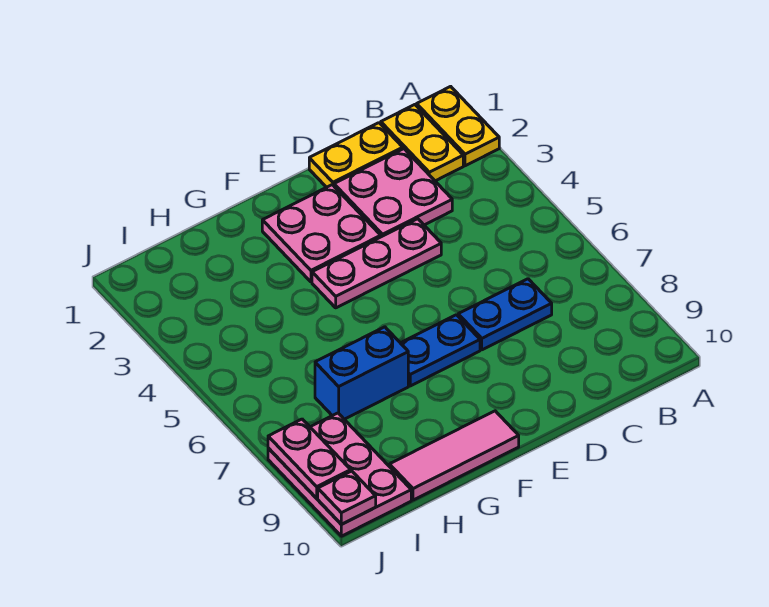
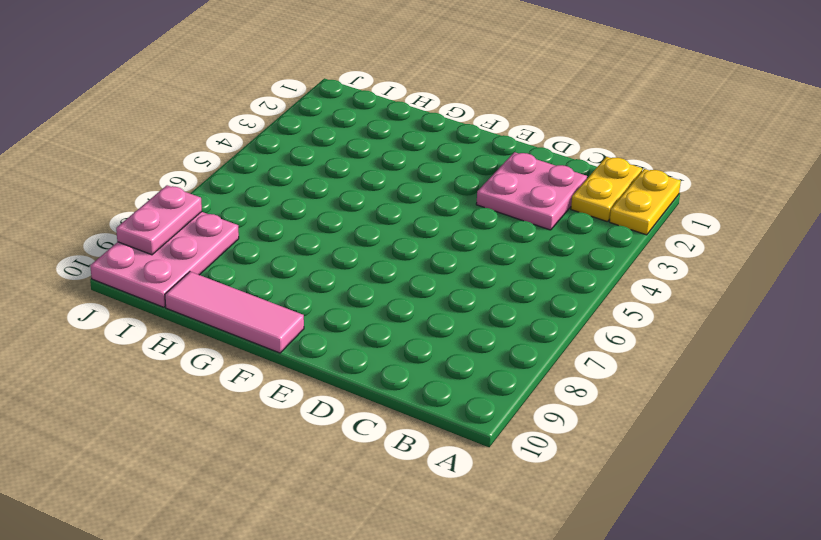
none -> yellow plate C1:D1 level 1
none -> blue plate C7:D7 level 1
none -> pink plate D4:F4 level 1

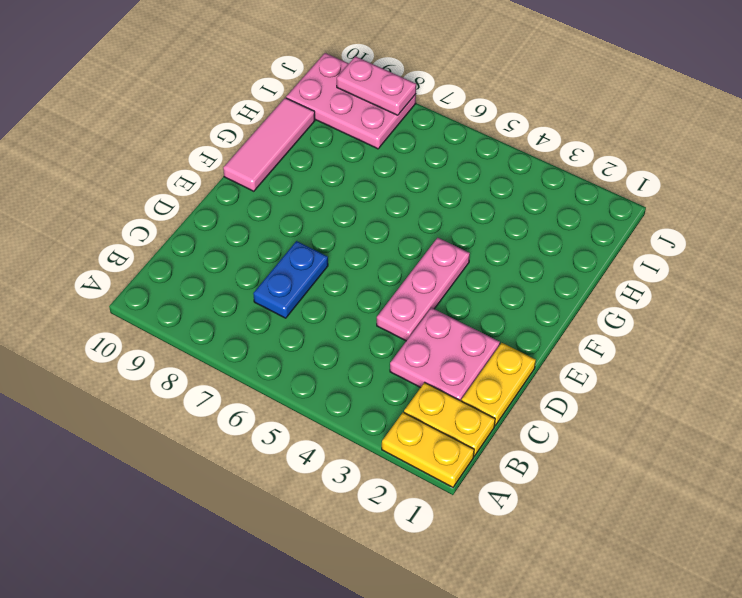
none -> pink plate E2:F3 level 1
none -> blue plate E7:F7 level 1
none -> blue brick G7:H7 level 1

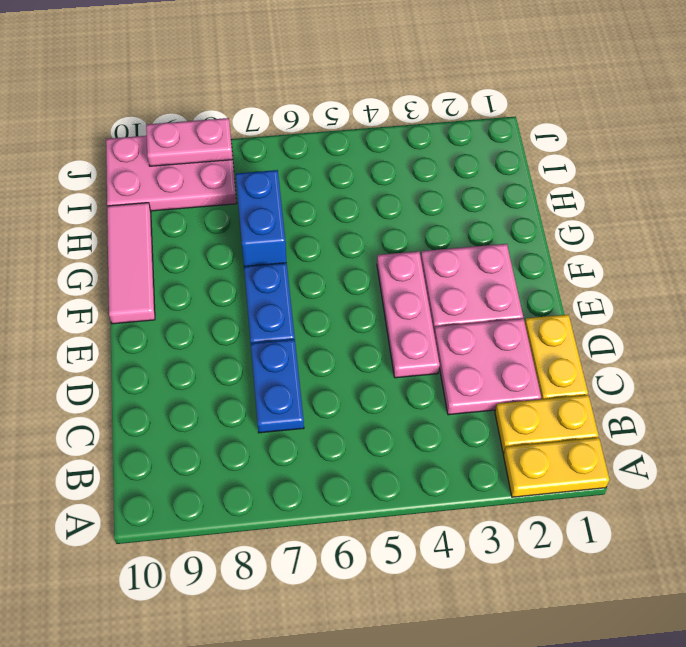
none -> pink plate J10 level 2

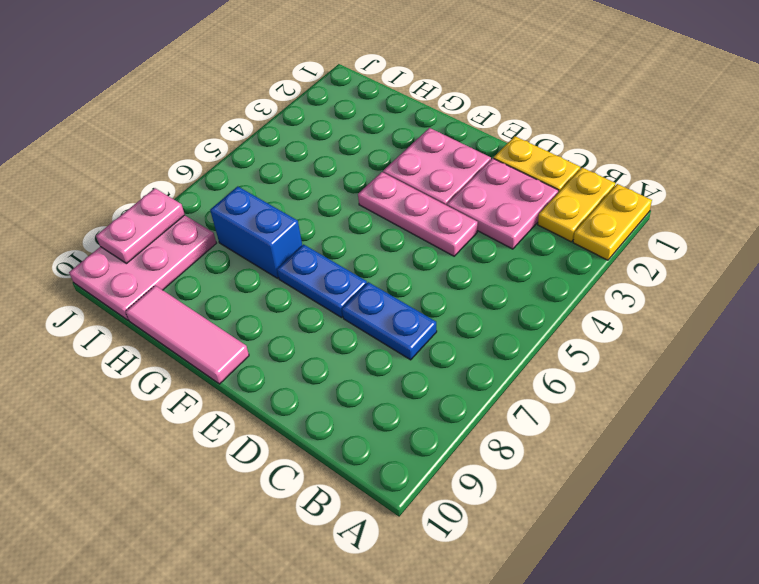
none -> pink plate J10 level 2

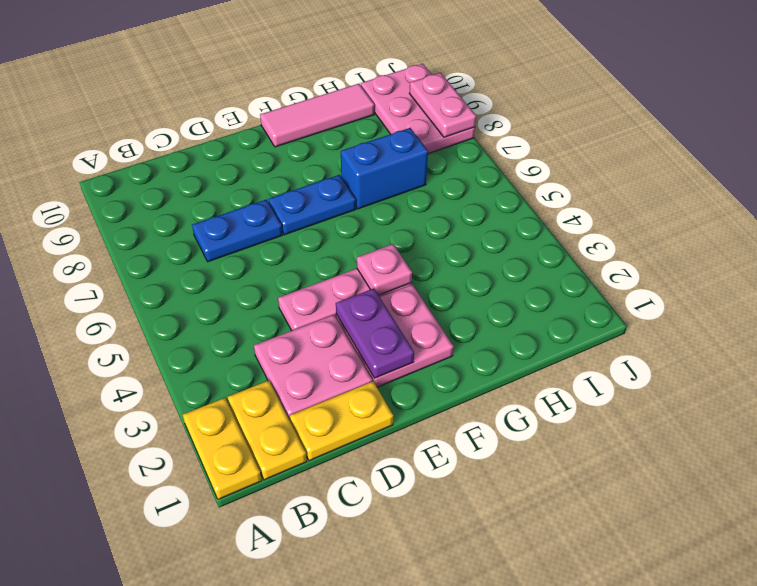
purple plate E2:E3 level 2 -> none
pink plate F4 level 2 -> pink plate J10 level 2

